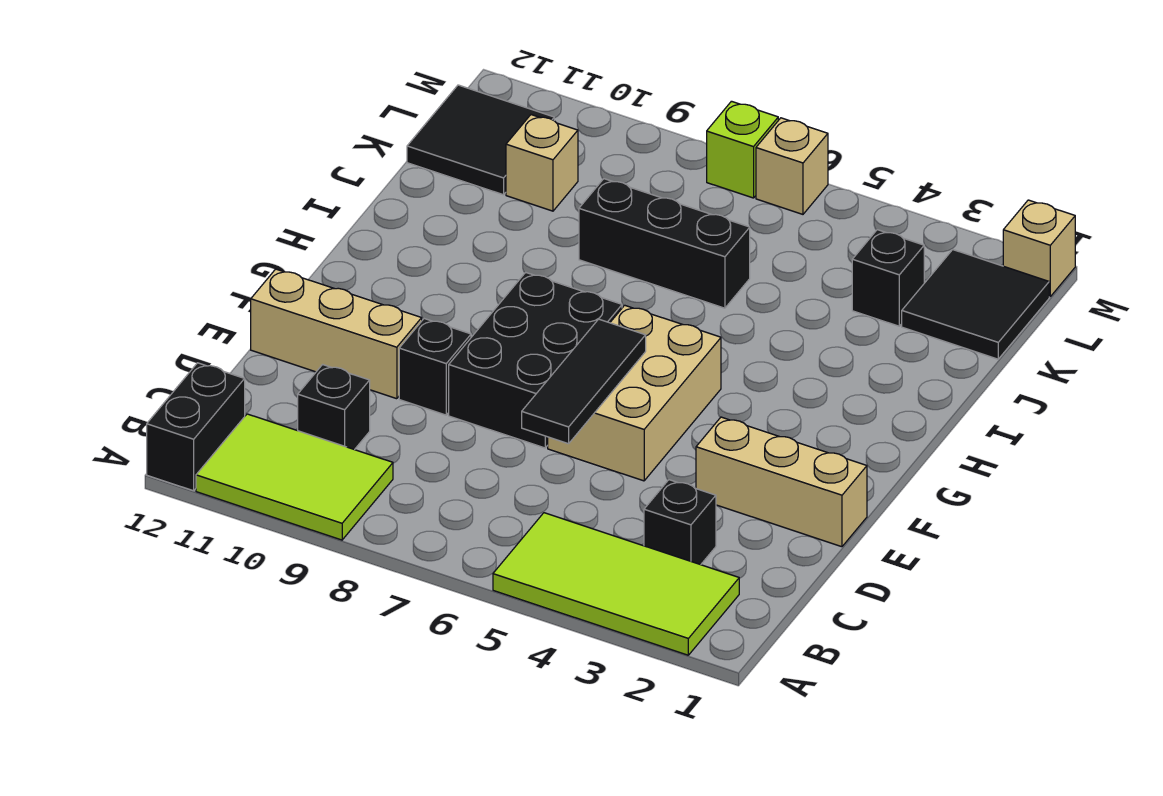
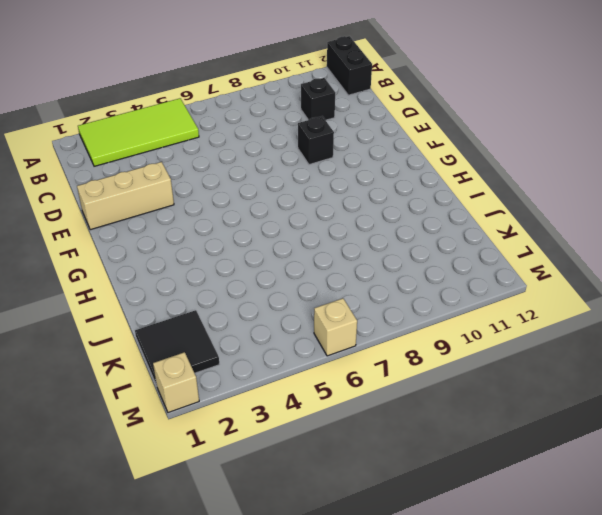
none -> lime tile A9:B11 level 1
none -> black brick C3 level 1
none -> tan brick E5:G6 level 1

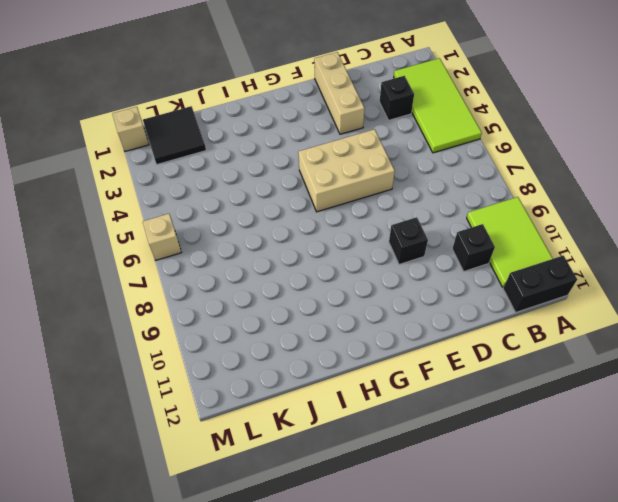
none -> black brick E7:G8 level 1
none -> tan brick E10:E12 level 1
none -> black brick J6:J8 level 1

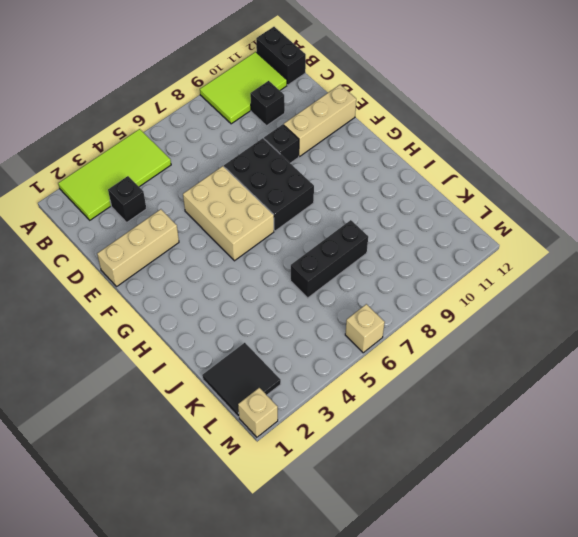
none -> black brick K3 level 1
none -> tan brick K10 level 1
none -> black tile K11:L12 level 1

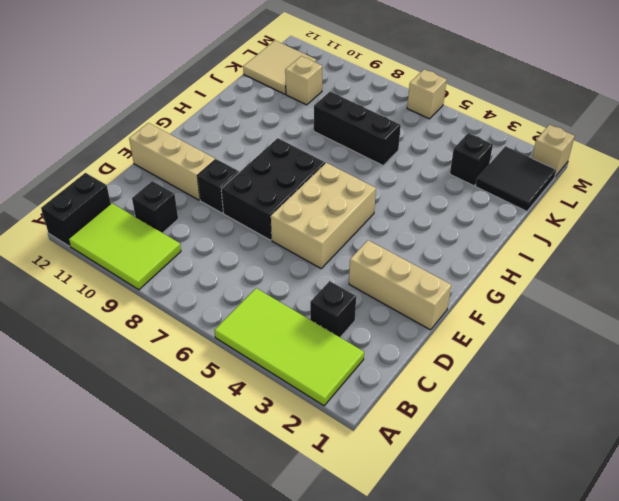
tan tile K11:L12 level 1 -> black tile K11:L12 level 1
none -> lime brick M7 level 1
none -> black tile D6:F6 level 2

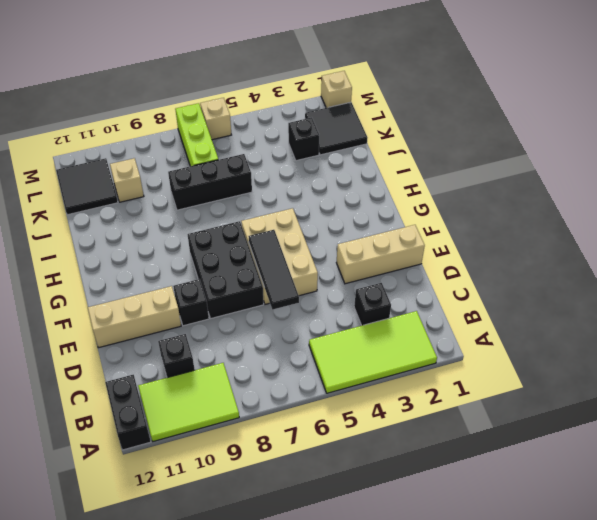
lime brick K7:M7 level 1 -> lime brick M7 level 1

